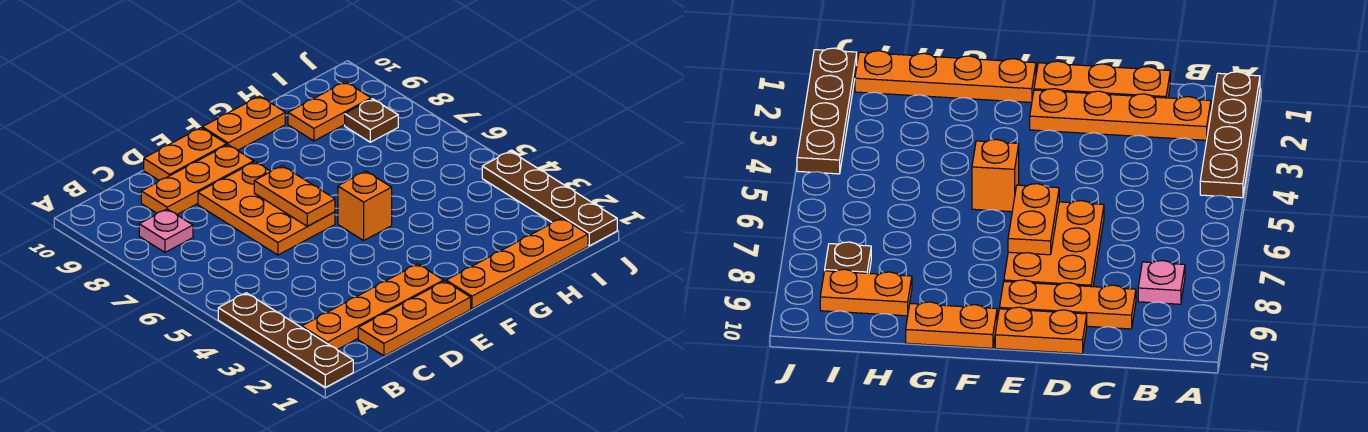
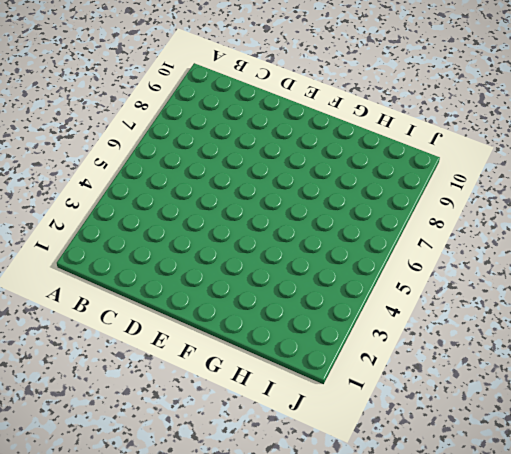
none -> brown plate A1:A4 level 1
none -> orange plate B2:E2 level 1
none -> pink plate B8 level 1

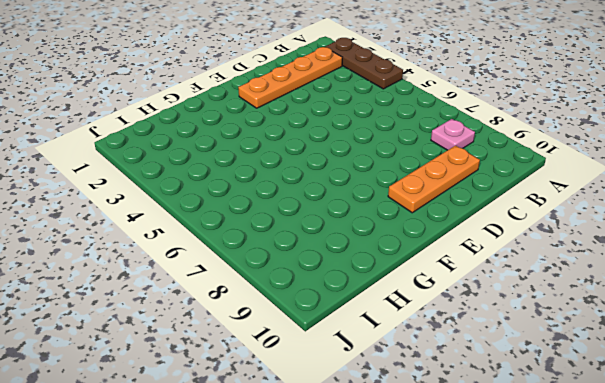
brown plate A2:A4 level 1 -> brown plate A1:A4 level 1
none -> orange plate C1:E1 level 1
none -> orange plate D6:E8 level 1
none -> orange plate D10:E10 level 1

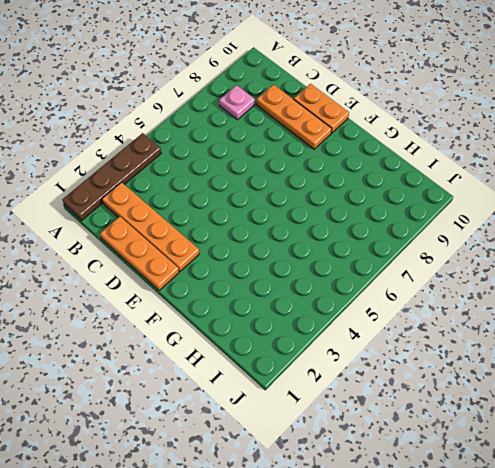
none -> orange plate D6:E8 level 1
none -> orange plate F1:I1 level 1
none -> orange brick F5 level 1

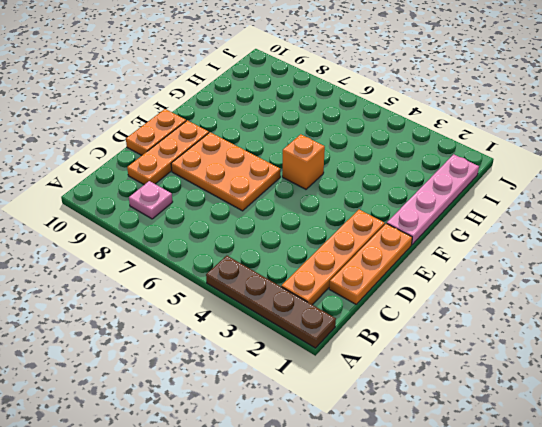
pink plate F1:I1 level 1 -> orange plate F1:I1 level 1
none -> orange plate F10:G10 level 1
none -> orange plate H9:I9 level 1
none -> brown plate I8 level 1

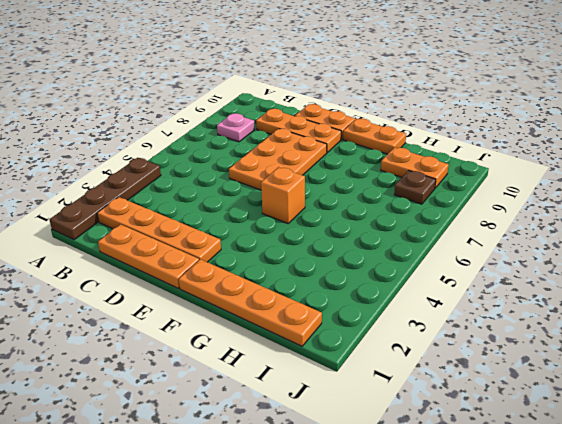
none -> brown plate J1:J4 level 1
none -> orange plate E6:E7 level 2

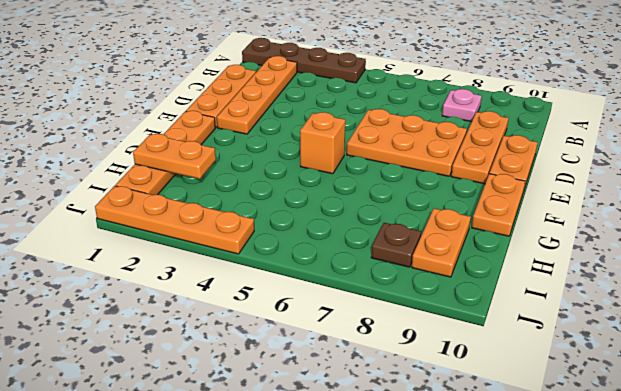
orange plate H1:H2 level 2 -> orange plate E6:E7 level 2
orange plate J1:J4 level 1 -> brown plate J1:J4 level 1

